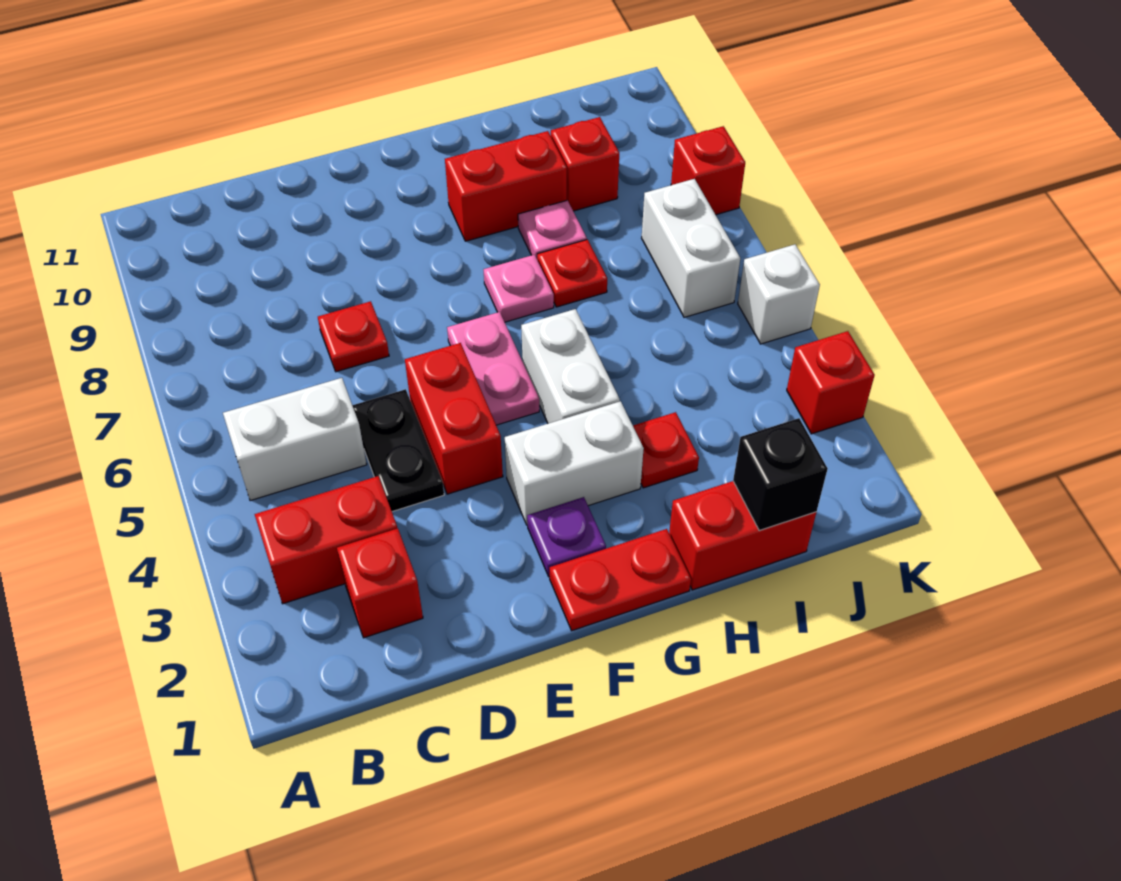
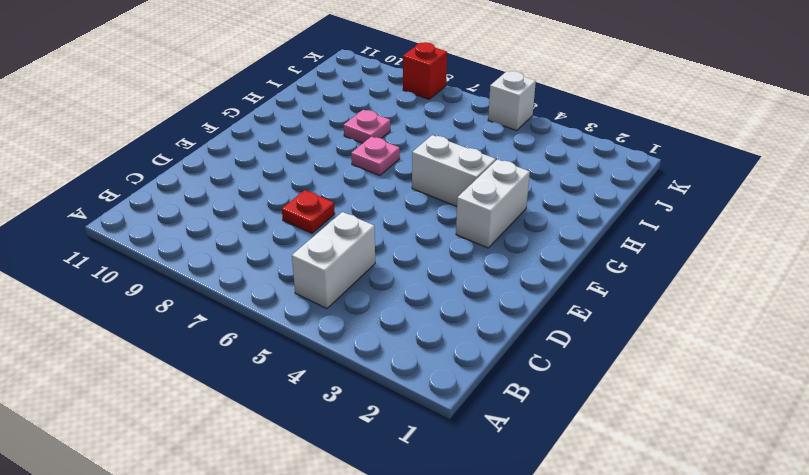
none -> red brick B3:C3 level 1
none -> red brick C2 level 1
none -> black plate D4:D5 level 1

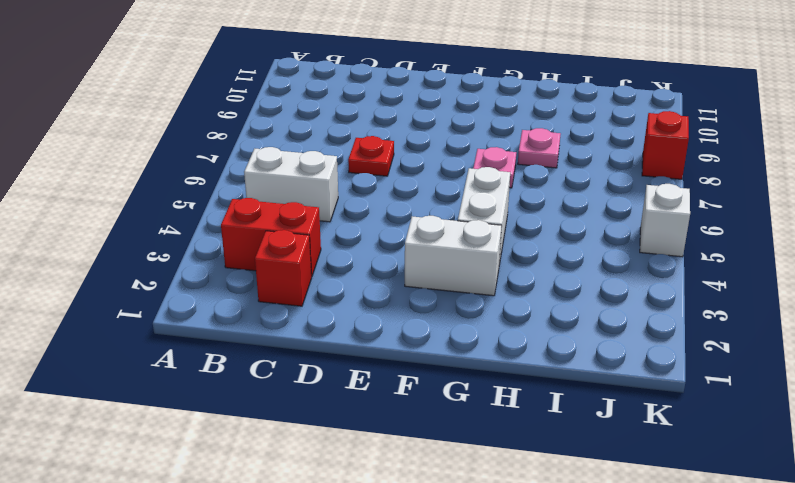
none -> black plate D4:D5 level 1
none -> red brick E4:E5 level 1
none -> red plate F1:G1 level 1

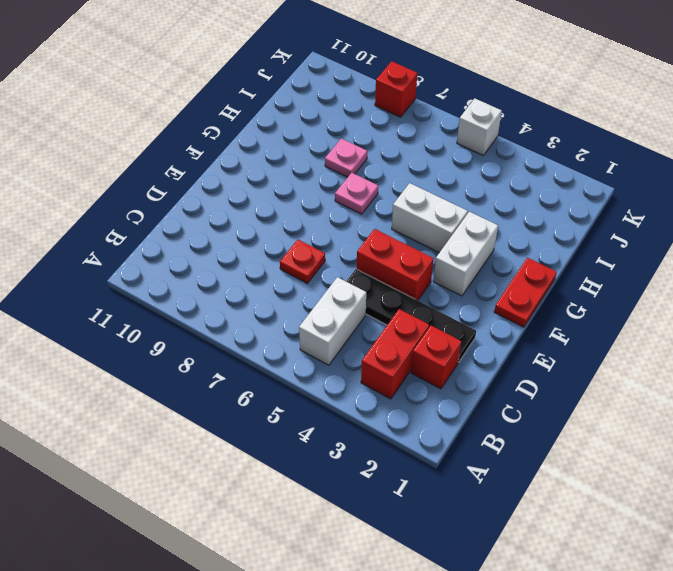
black plate D2:D5 level 1 -> black plate D4:D5 level 1
none -> purple plate F2 level 1
none -> pink plate F5:F6 level 1
none -> red brick G9:H9 level 1

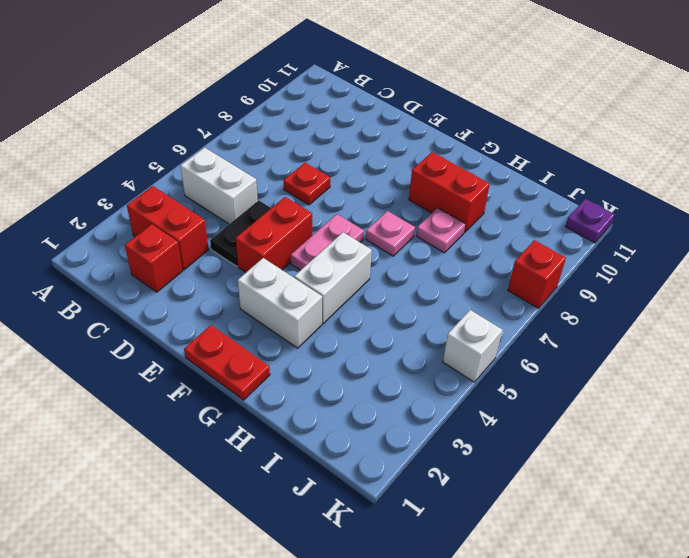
purple plate K11 level 1 -> purple plate F2 level 1
none -> red brick H1:I1 level 1
none -> red plate H3 level 1
none -> red plate H7 level 1

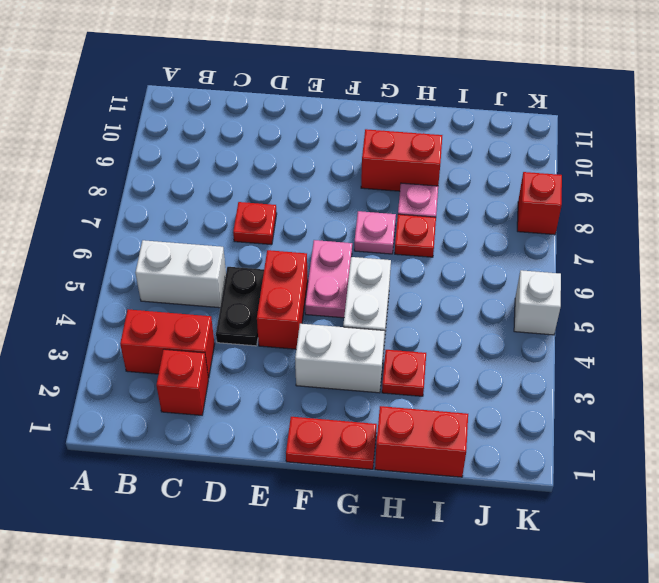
none -> purple plate F2 level 1
none -> red brick I9 level 1
none -> white brick J6:J7 level 1

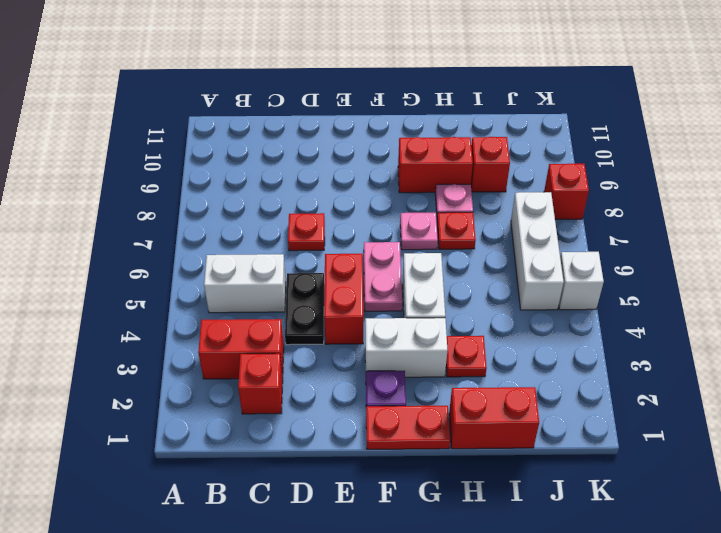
white brick J5:J7 level 1 -> white brick J6:J7 level 1
none -> red brick K3 level 1
none -> black brick I1 level 2

